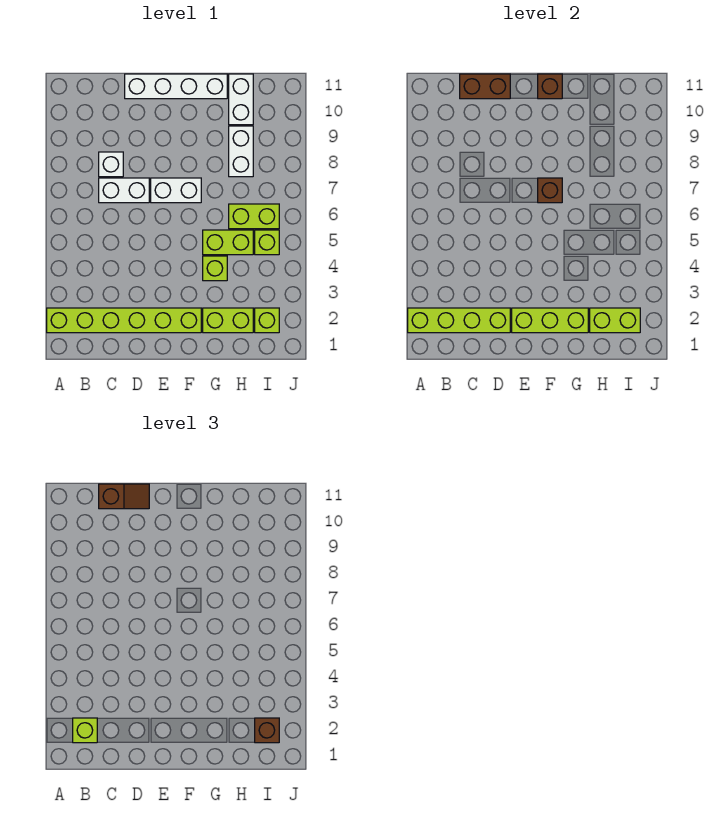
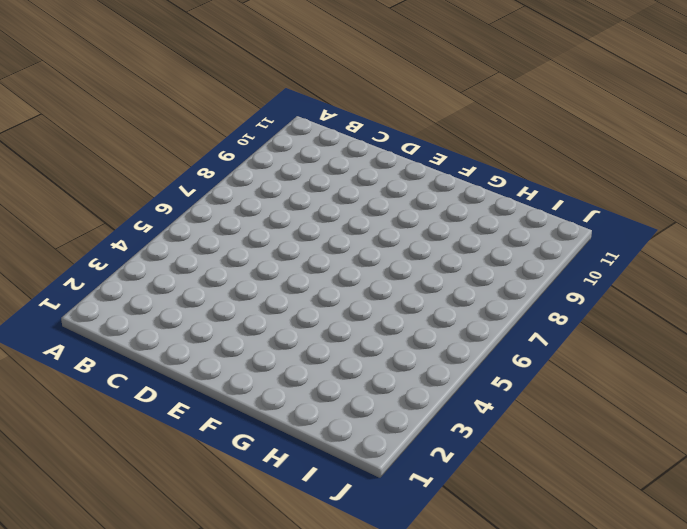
none -> lime brick A2:F2 level 1
none -> white brick C7:D7 level 1
none -> white brick C8 level 1

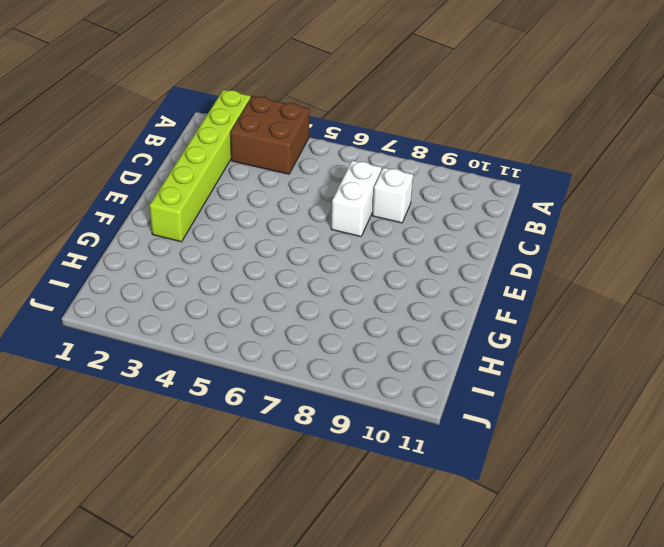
brown brick A3:B4 level 1 -> none
none -> white brick D11:G11 level 1
none -> white brick E7:F7 level 1
none -> lime brick G2:H2 level 1

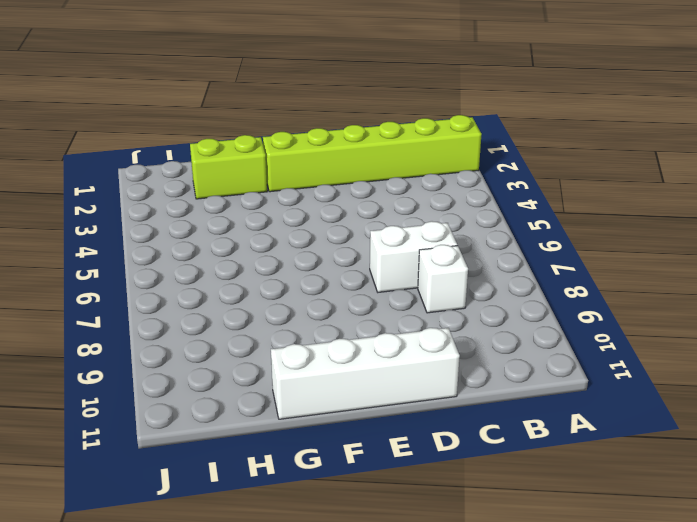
none -> white brick E7:F7 level 1
none -> lime brick G4 level 1
none -> lime brick G5:H5 level 1

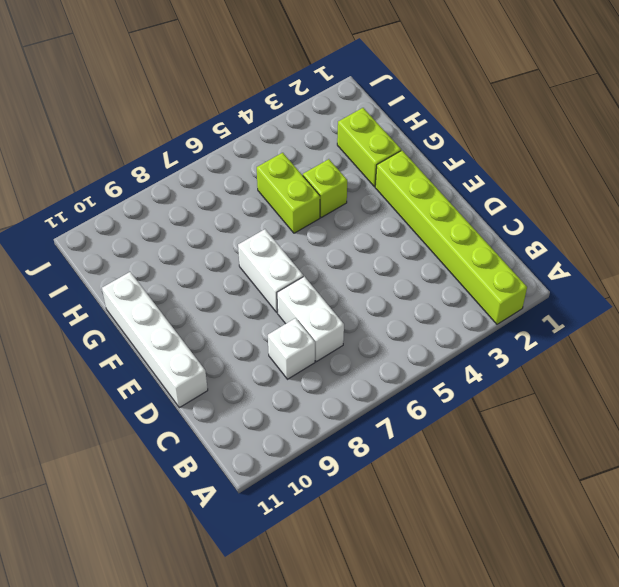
none -> lime brick H6:I6 level 1
none -> white brick H8:H9 level 1
none -> white brick H10:H11 level 1

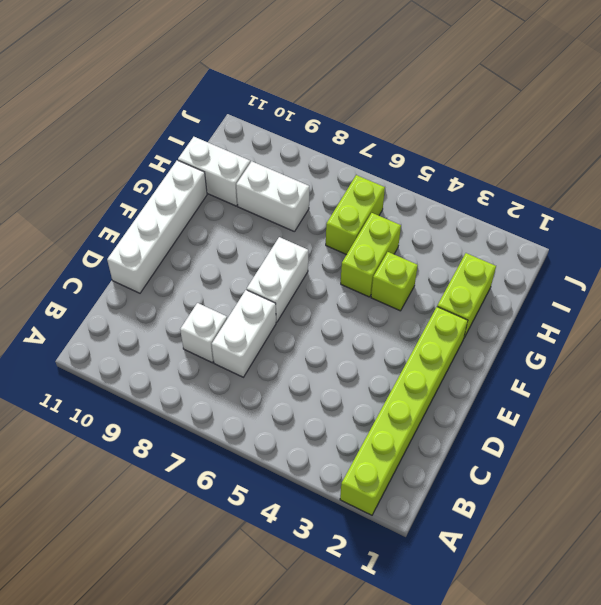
none -> lime brick I2 level 1
none -> lime brick I5 level 1
none -> lime brick A2:D2 level 2

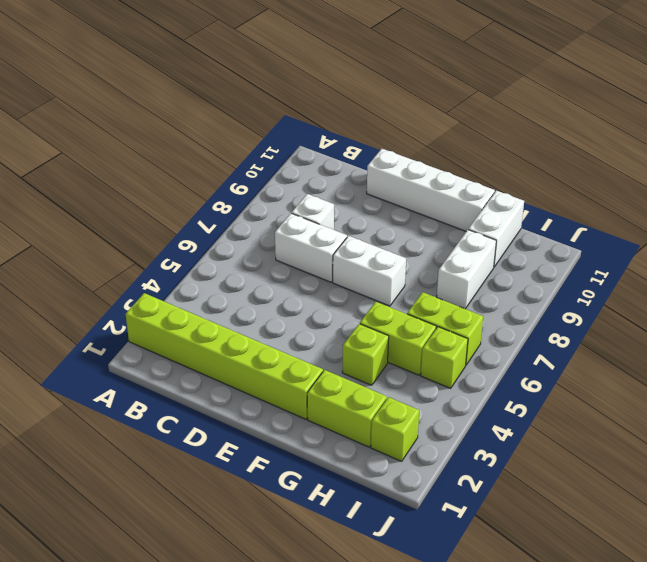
none -> lime brick A2:D2 level 2
none -> brown brick C11:D11 level 2
none -> lime brick E2:G2 level 2

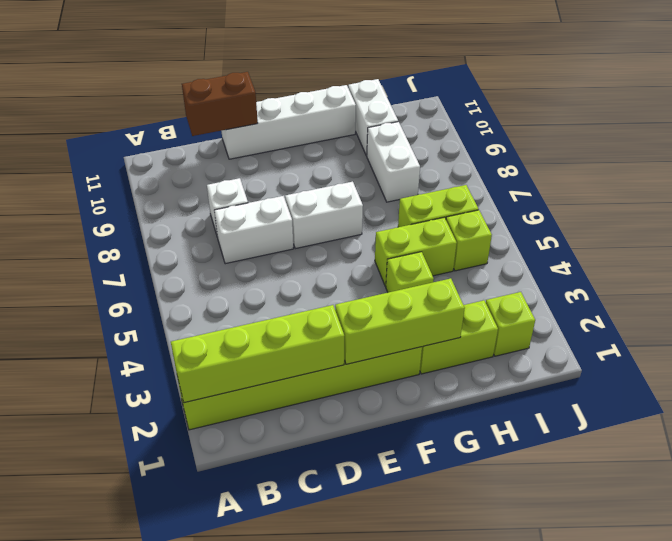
none -> brown brick F7 level 2
none -> brown brick F11 level 2
none -> lime brick H2:I2 level 2

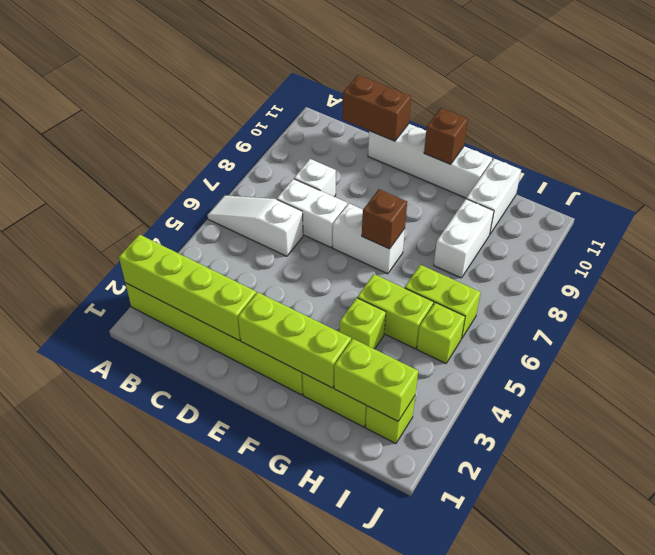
white slope A6:C6 level 1 top C -> none
none -> lime brick B2 level 3
none -> brown slope C11:D11 level 3 top C
none -> brown brick I2 level 3

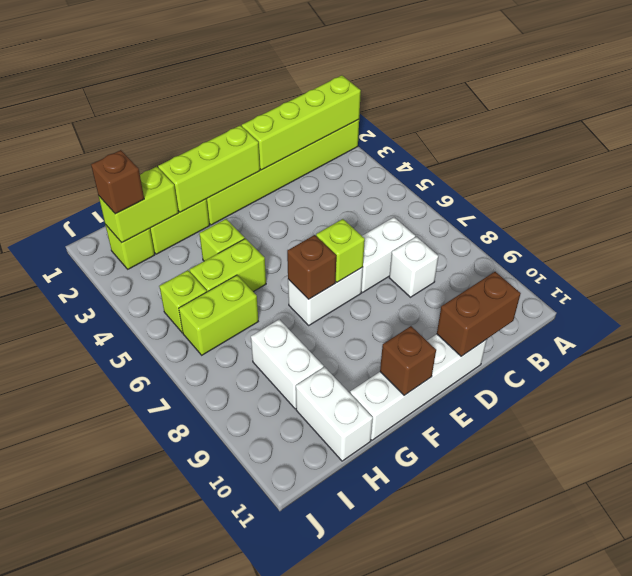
lime brick E7 level 2 -> lime brick B2 level 3
none -> brown slope C11:D11 level 3 top C

